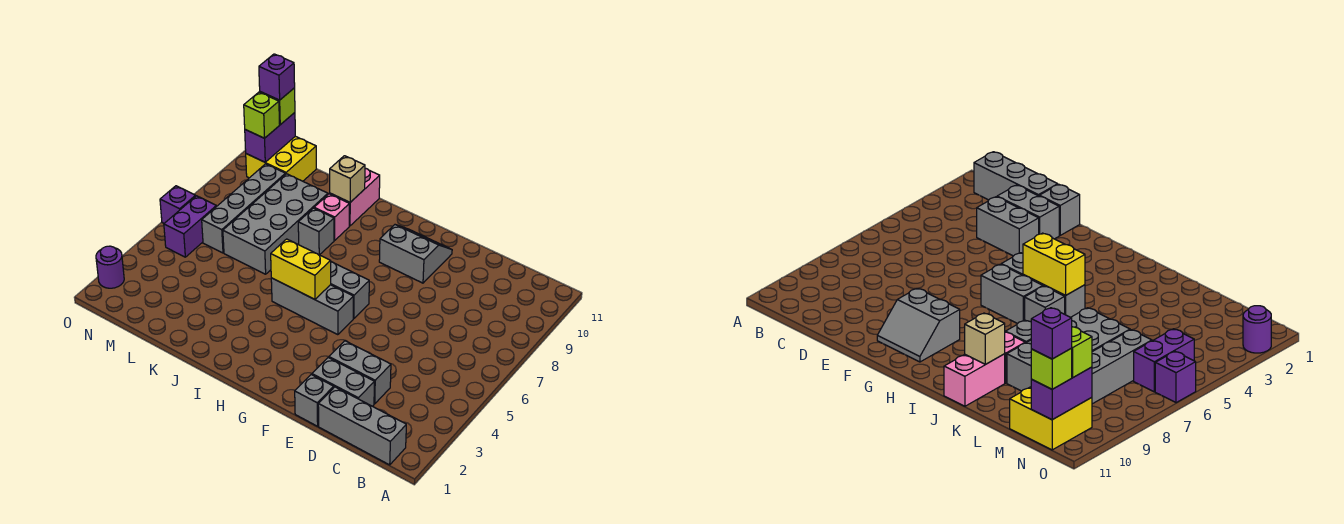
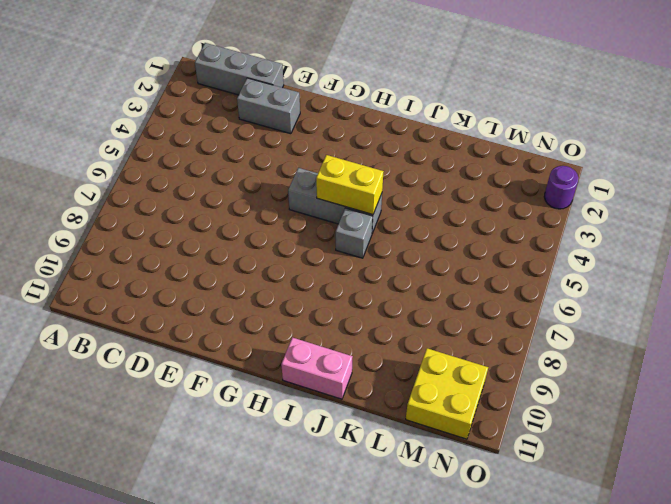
pink brick I11:J11 level 1 -> pink brick J10:J11 level 1
none -> grey brick D3:E3 level 1
none -> grey brick E1 level 1
none -> grey slope F9:G10 level 1 top 9

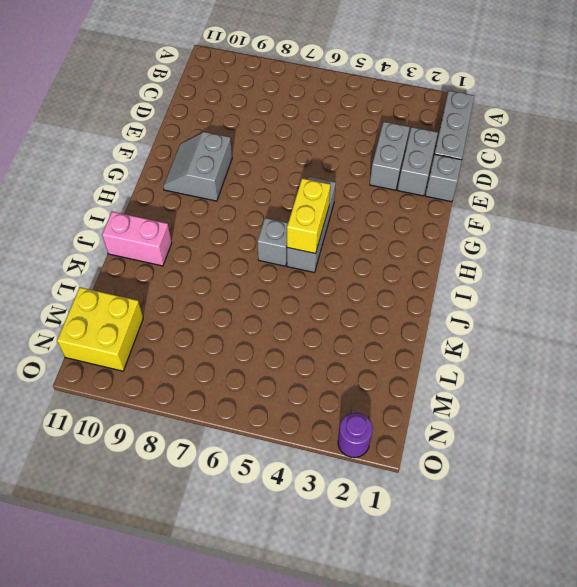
none -> grey brick G6:H6 level 1
none -> grey brick J8 level 1
none -> pink brick J9 level 1

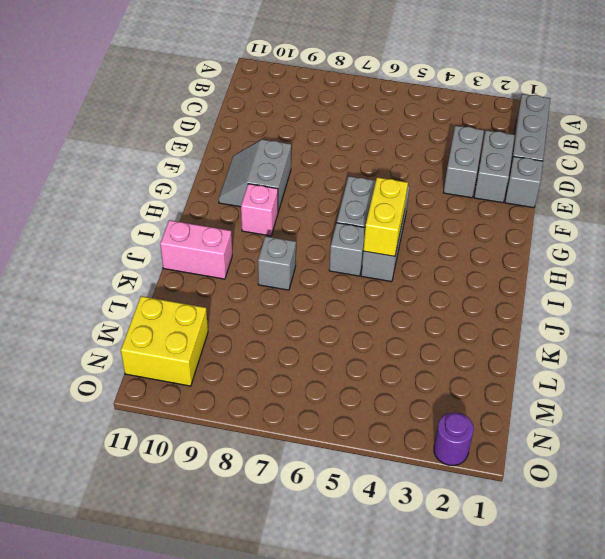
pink brick H9 level 1 -> pink brick J9 level 1
none -> grey brick K6:L9 level 1
none -> grey brick M6:M9 level 1
none -> purple brick N5:N6 level 1

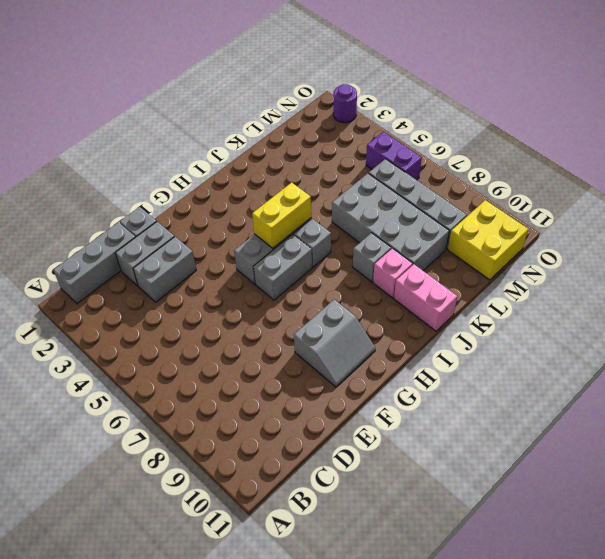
none -> purple brick O6 level 1
none -> tan brick J10 level 2
none -> purple brick N10:N11 level 2

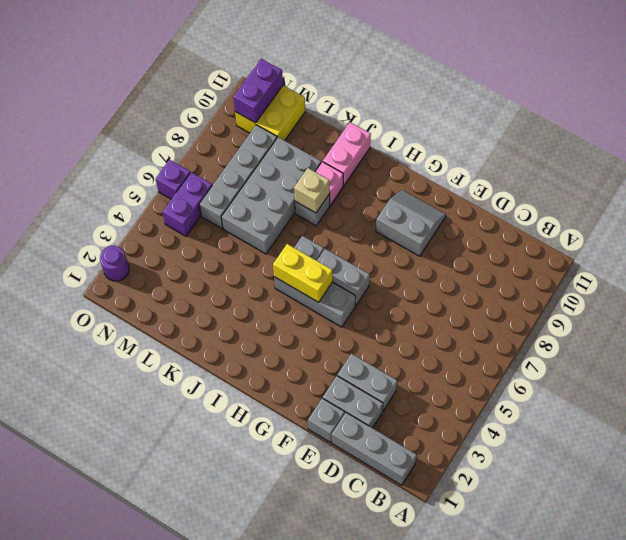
tan brick J8 level 2 -> tan brick J10 level 2
none -> lime brick N10 level 3
none -> lime brick N11 level 3
none -> purple brick N11 level 4

